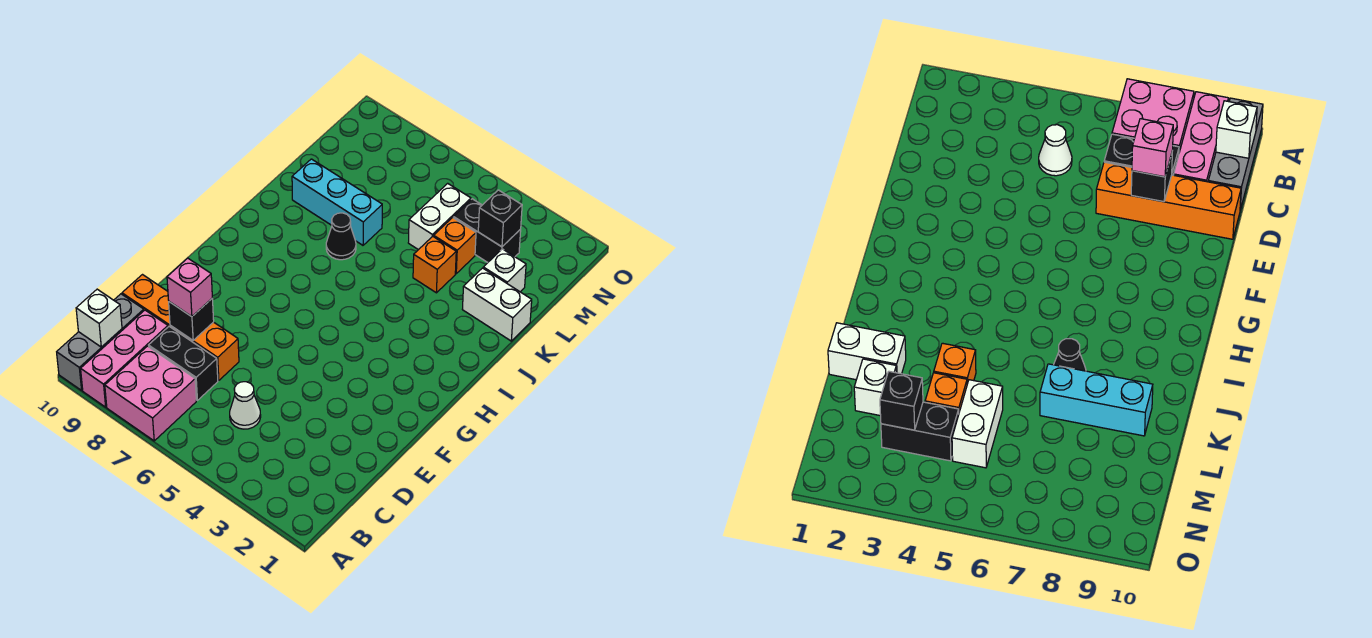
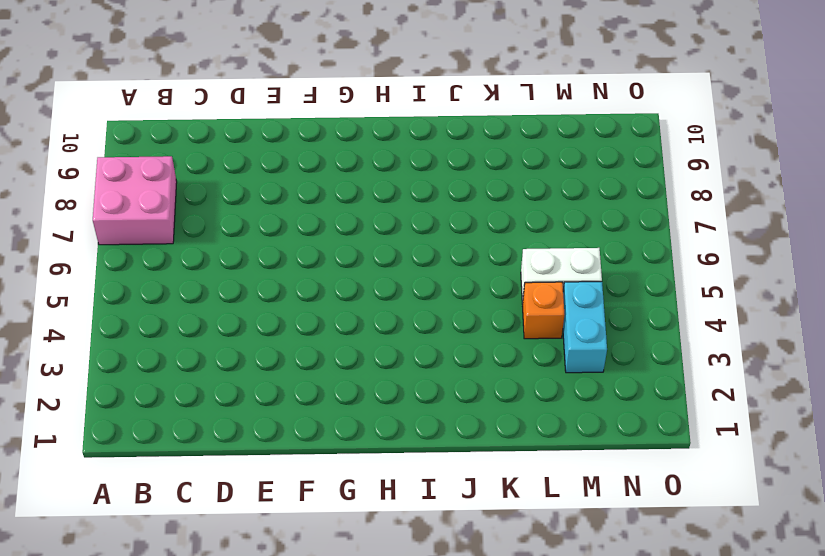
cyan brick M3:M4 level 1 -> black brick M3:M4 level 1
none -> pink brick A9:C9 level 1
none -> grey brick A10:C10 level 1
none -> white cone C5 level 1

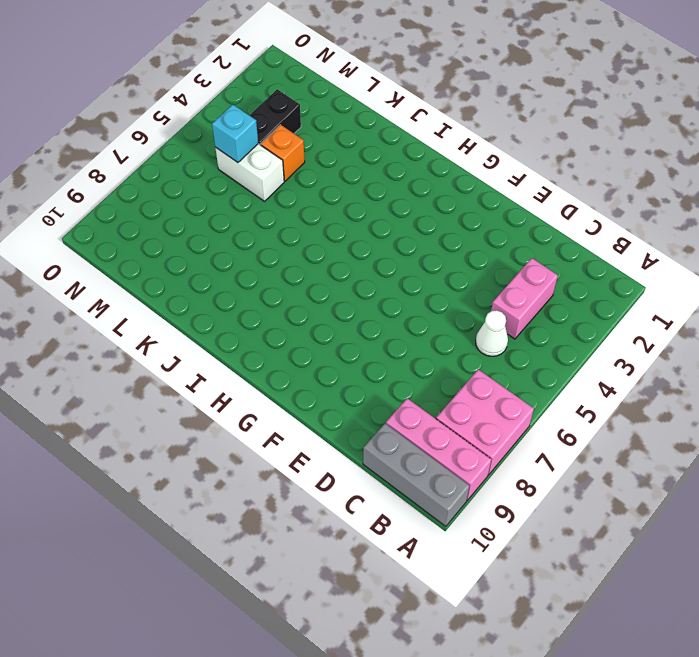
pink brick C3:C4 level 1 -> none
cyan brick M5 level 2 -> none
none -> black brick C7:C8 level 1
none -> orange brick D7:D10 level 1
none -> black cone J7 level 1

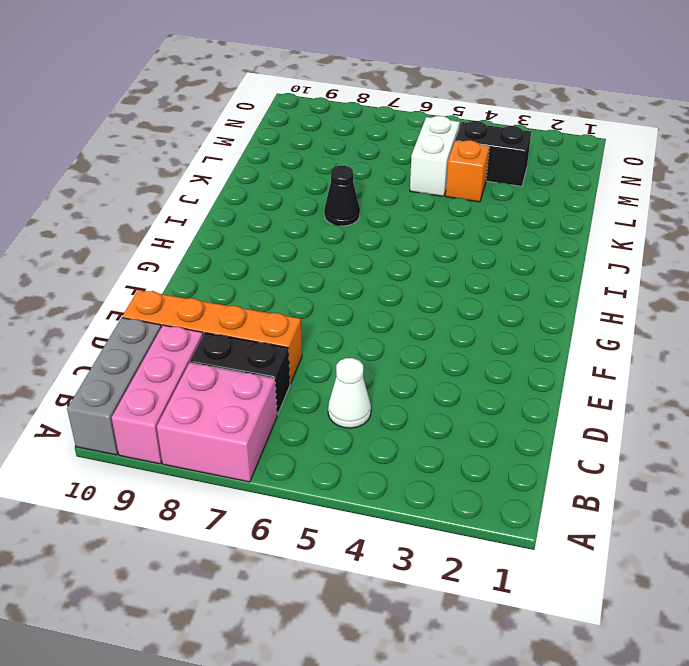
none -> white brick K1:K2 level 1
none -> orange brick K4 level 1
none -> cyan brick K7:K9 level 1

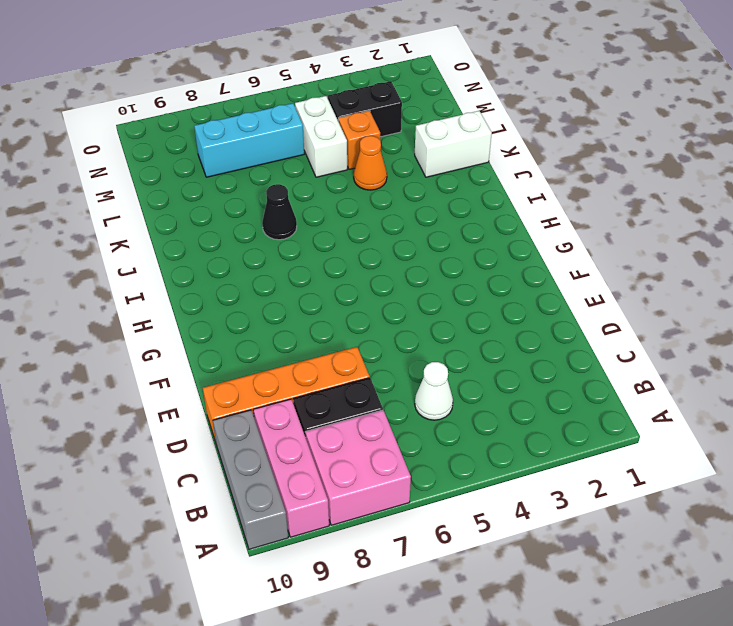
orange cone K4 level 1 -> orange brick K4 level 1
cyan brick M6:M8 level 1 -> cyan brick K7:K9 level 1
none -> white brick L2 level 1
none -> white brick B10 level 2
none -> black brick D8 level 2

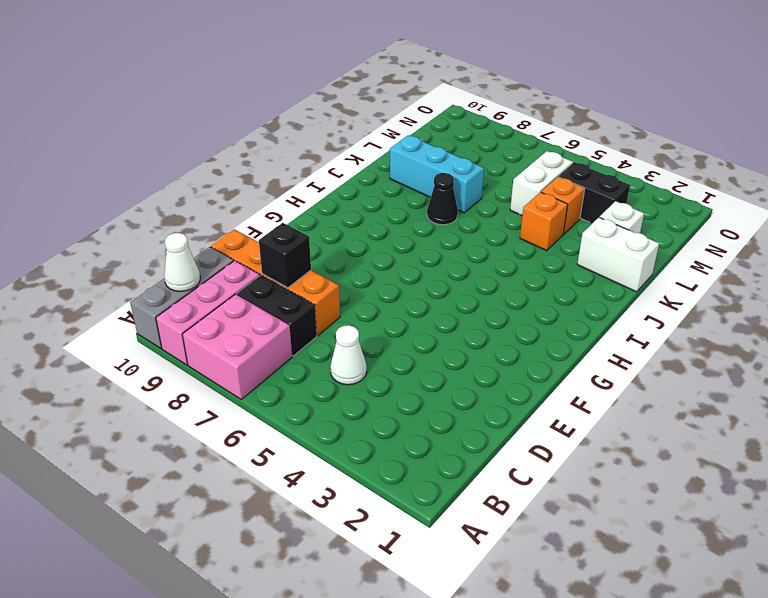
white cone B10 level 2 -> white brick B10 level 2
none -> black brick M3 level 2
none -> pink brick D8 level 3

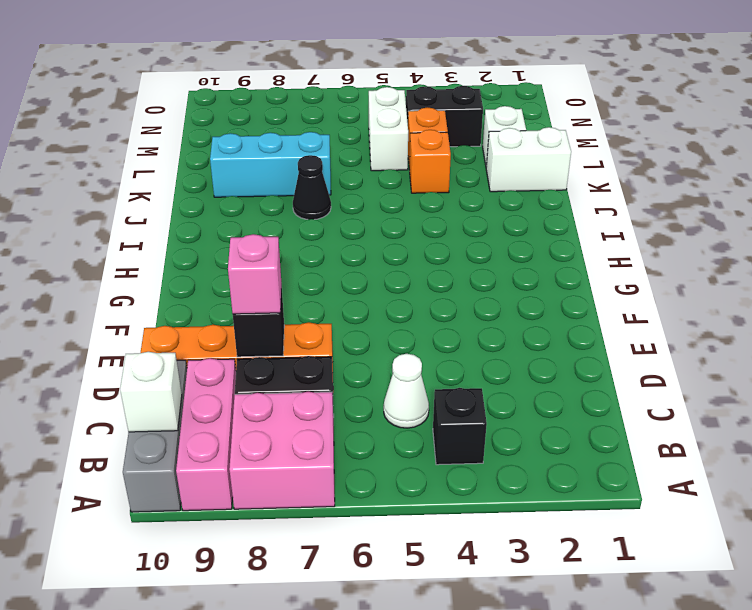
black brick B4 level 1 -> black brick M3 level 2

